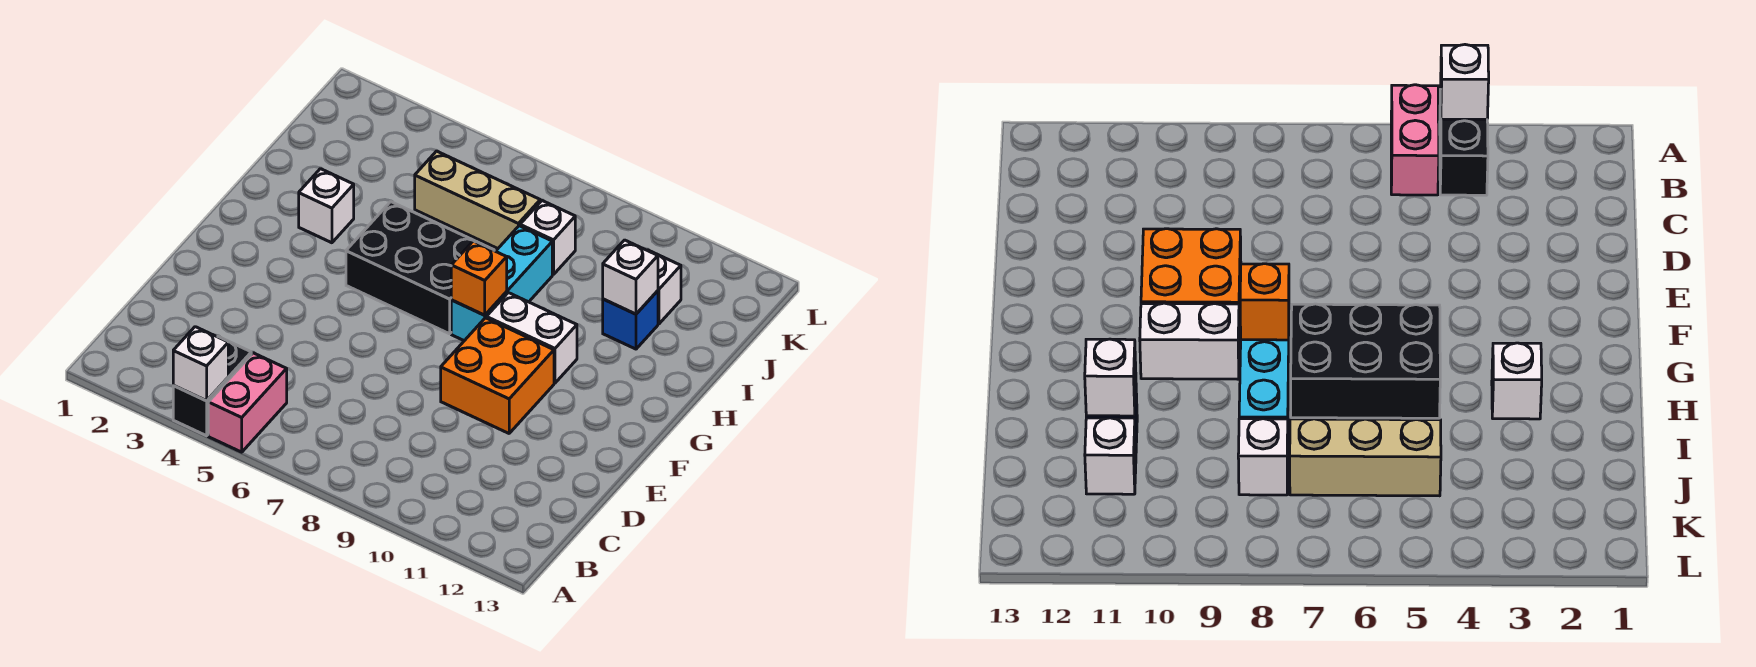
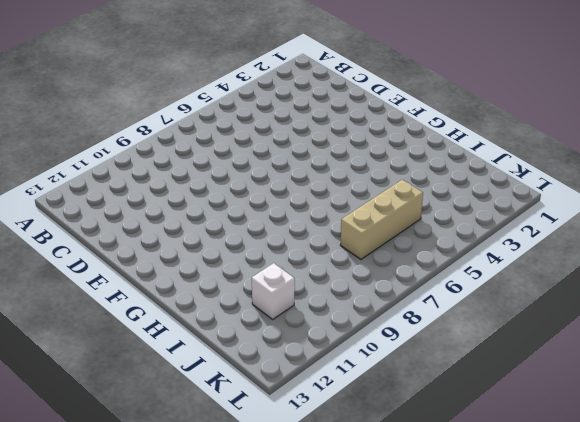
none -> black brick A4:B4 level 1
none -> pink brick A5:B5 level 1
none -> orange brick E9:F10 level 1

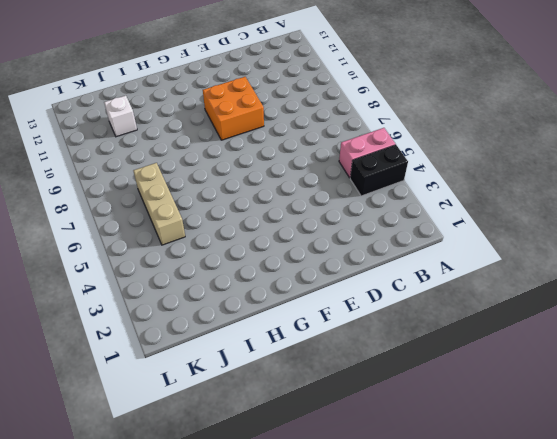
none -> black brick G5:H7 level 1
none -> cyan brick G8:I8 level 1
none -> white brick G9:G10 level 1

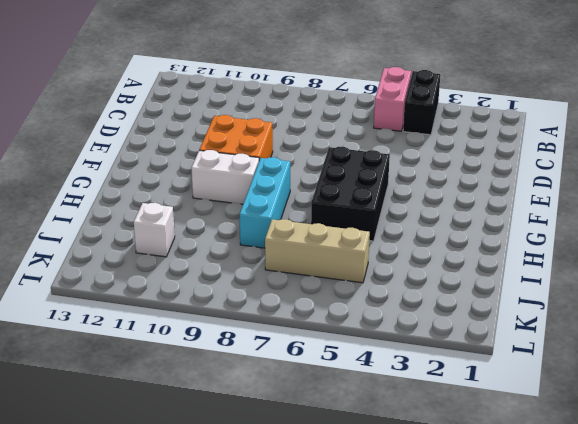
black brick F5:H6 level 1 -> black brick G5:H7 level 1
none -> white brick H3 level 1
none -> blue brick I11 level 1
none -> white brick J8 level 1

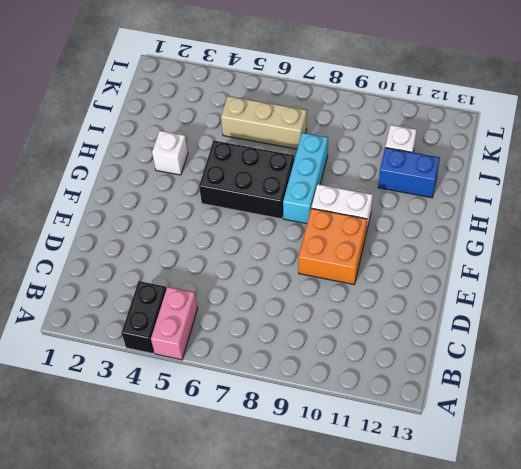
blue brick I11:I12 level 1 -> blue brick I11 level 1
none -> white brick J8 level 1
none -> white brick A4 level 2
none -> orange brick G8 level 2

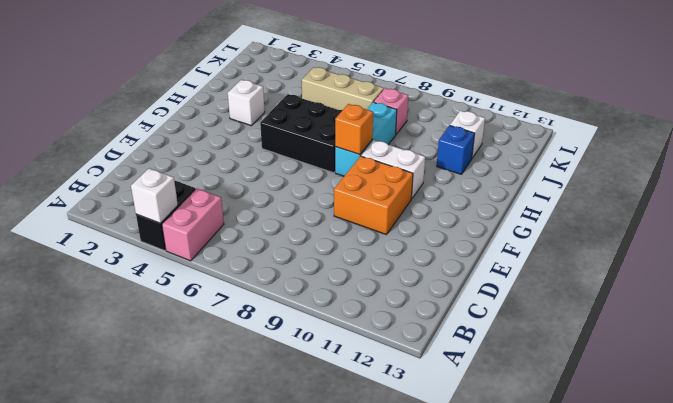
pink brick J8 level 1 -> white brick J8 level 1
none -> white brick I11 level 2

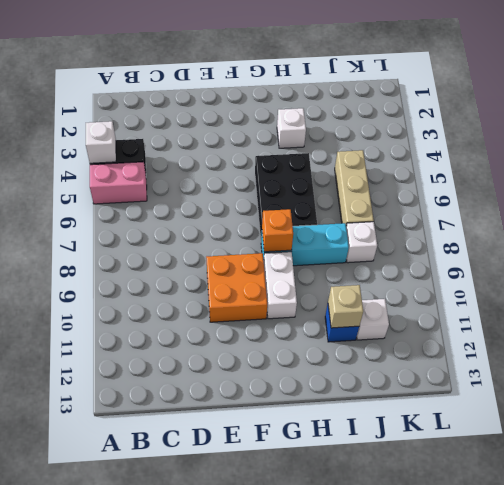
tan brick I11 level 2 -> white brick I11 level 2

